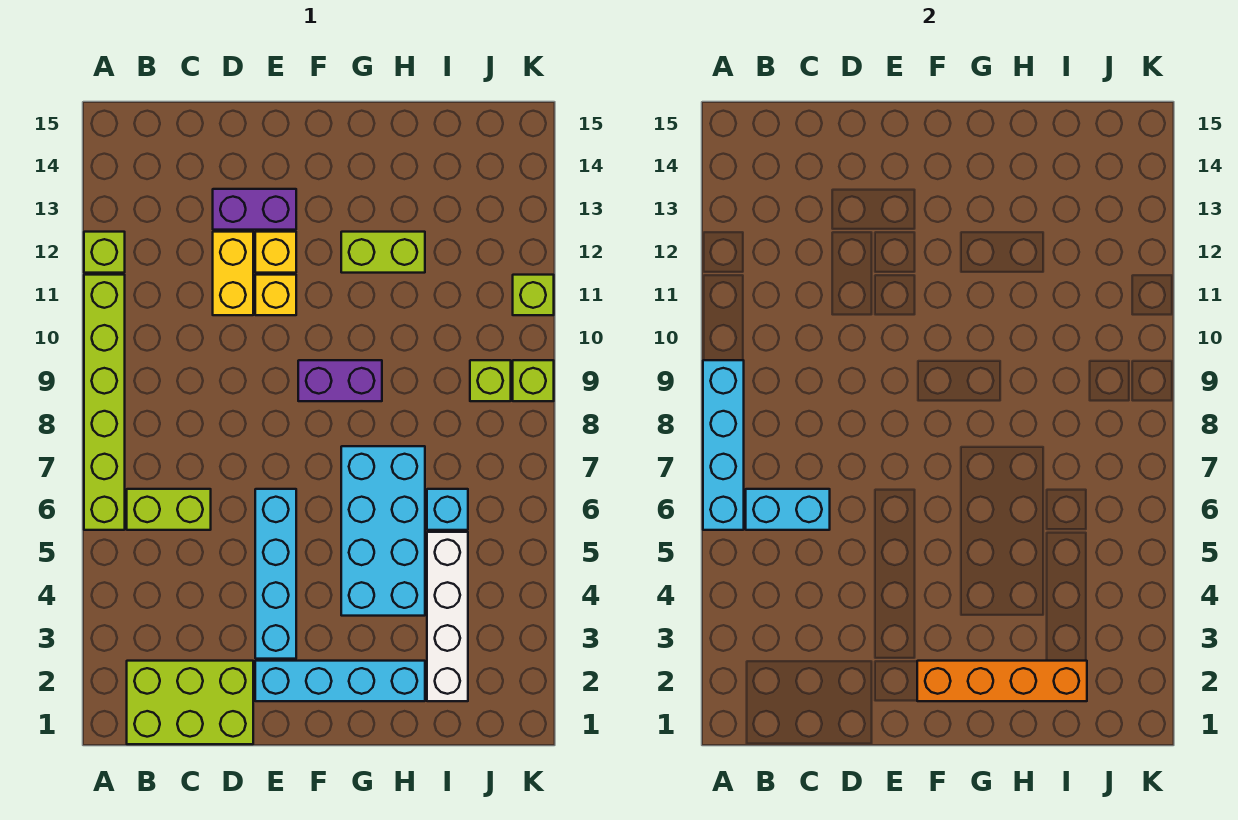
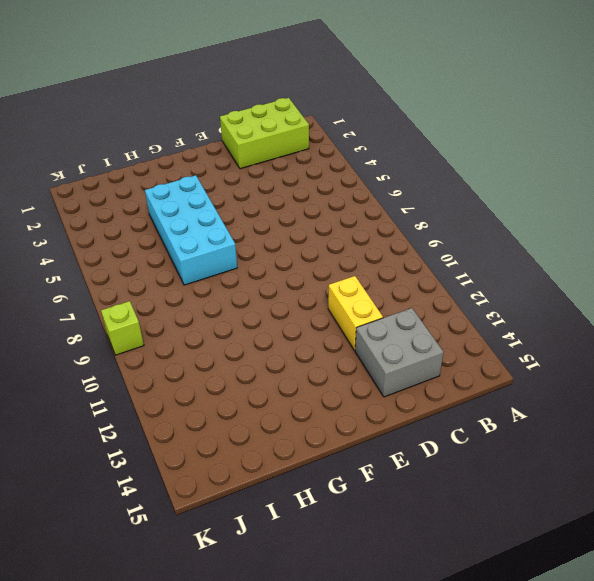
grey brick C13:D14 level 1 -> purple brick D13:E13 level 1
none -> lime brick A6:A11 level 1
none -> lime brick A12 level 1
none -> lime brick B6:C6 level 1

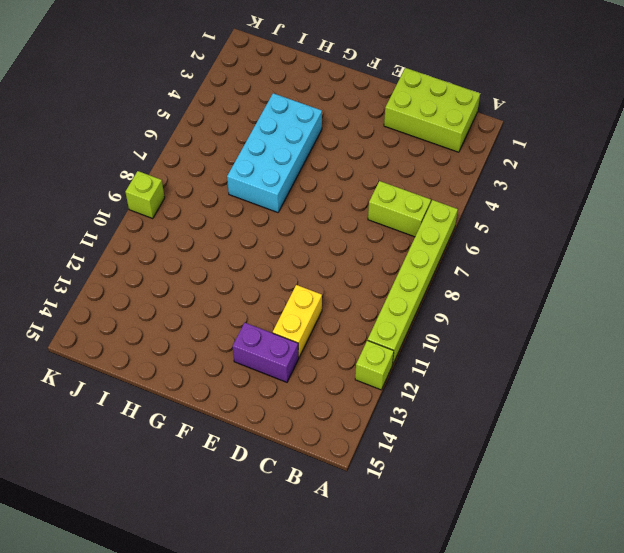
none -> cyan brick E2:H2 level 1
none -> cyan brick E3:E6 level 1
none -> yellow brick E11 level 1

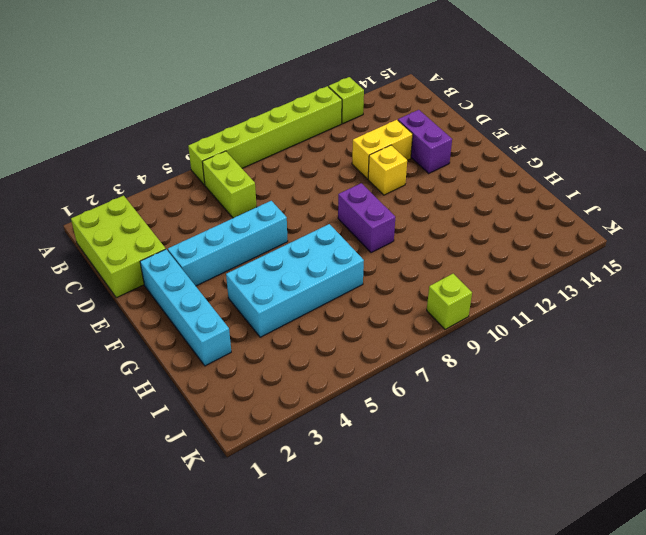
none -> yellow brick E12 level 1
none -> lime brick G12:H12 level 1
none -> white brick I2:I5 level 1

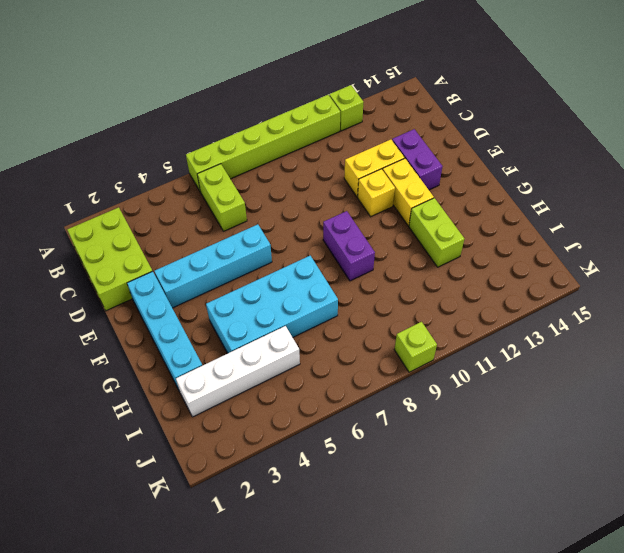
yellow brick E12:F12 level 1 -> yellow brick E12 level 1
none -> cyan brick I6 level 1
none -> lime brick J9 level 1
none -> lime brick K11 level 1

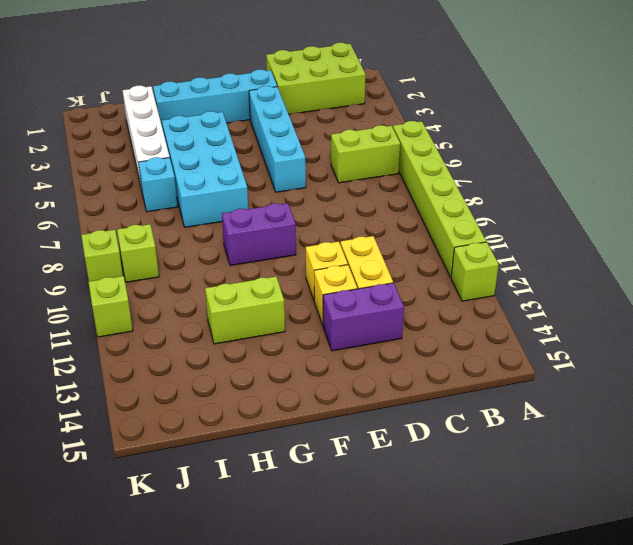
none -> cyan brick A6:A9 level 2
none -> cyan brick B6:C6 level 2
none -> orange brick F2:I2 level 2

